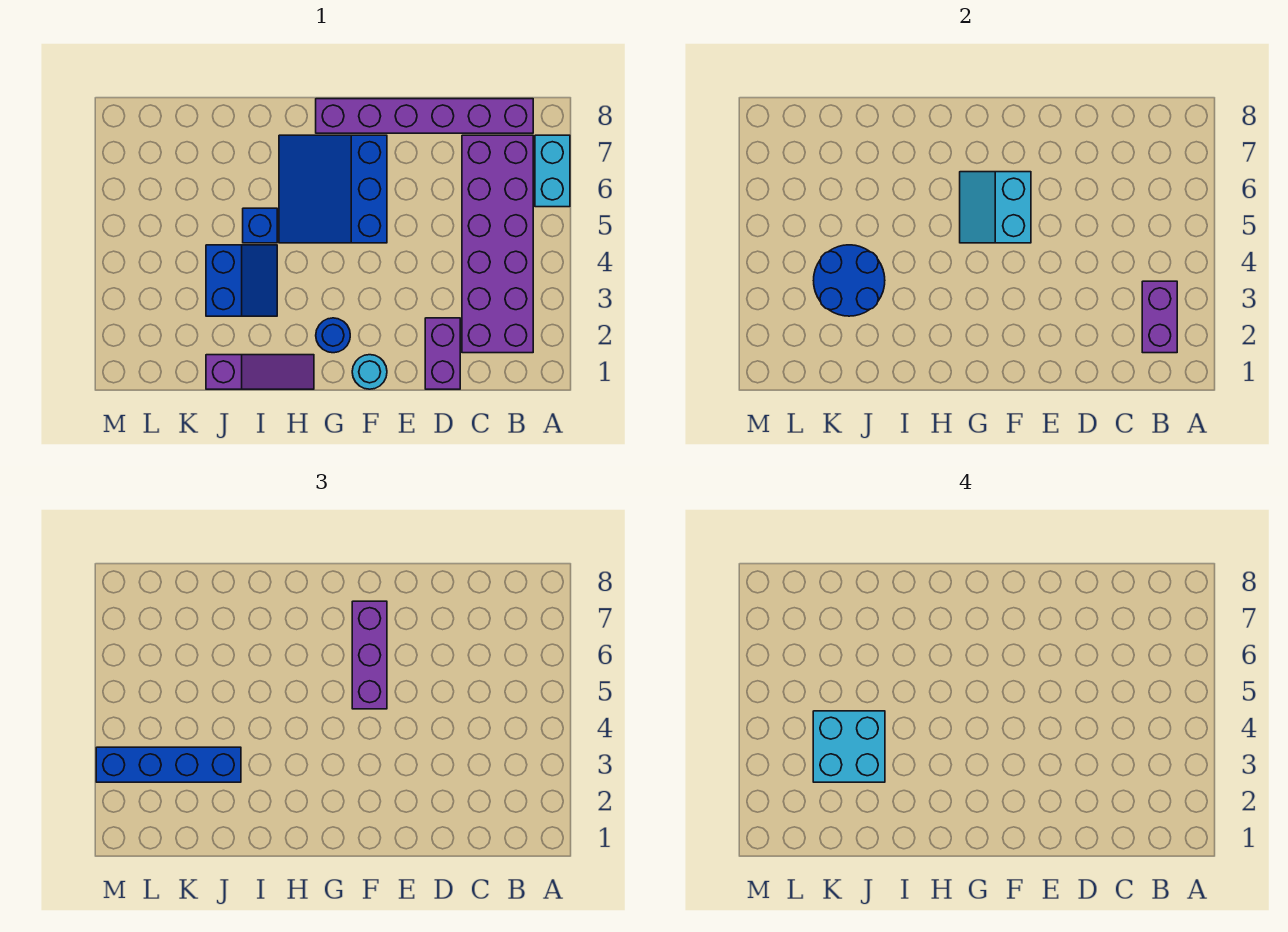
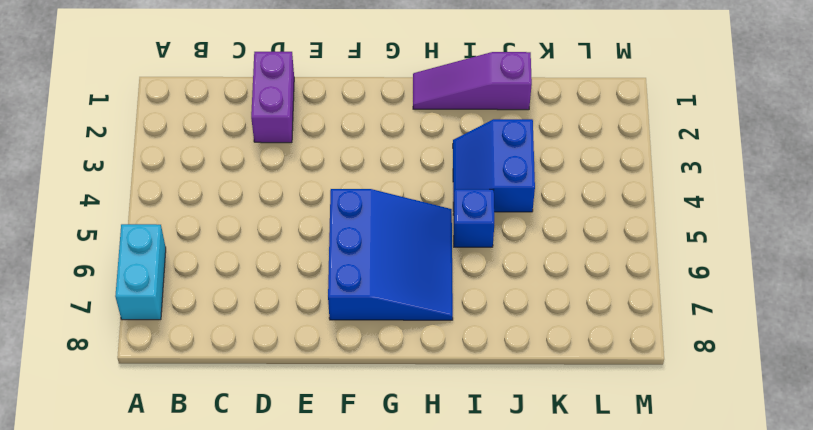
none -> purple brick B2:C7 level 1
none -> purple brick B8:G8 level 1
none -> cyan round brick F1 level 1

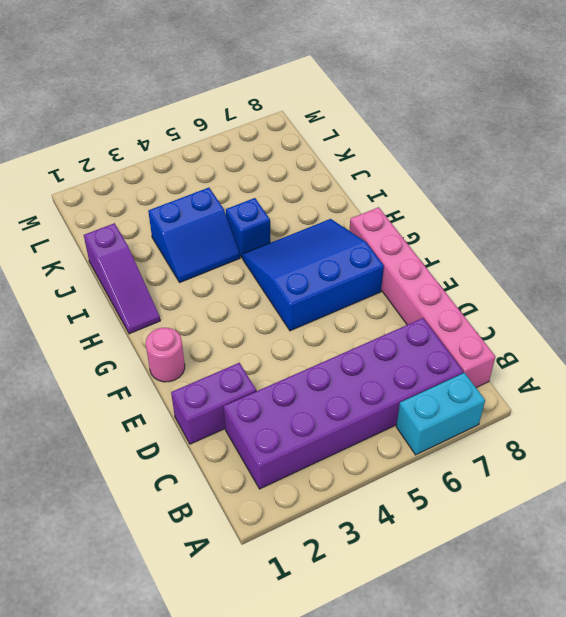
pink brick B8:G8 level 1 -> purple brick B8:G8 level 1
pink round brick F1 level 1 -> cyan round brick F1 level 1
none -> blue round brick G2 level 1
none -> purple brick B2:B3 level 2
none -> cyan slope F5:G6 level 2 top F

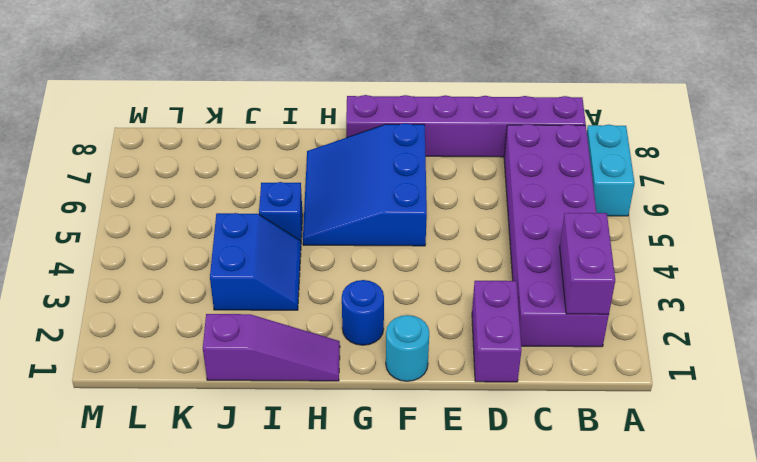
none -> cyan slope F5:G6 level 2 top F
none -> blue round brick J3:K4 level 2
none -> purple brick F5:F7 level 3

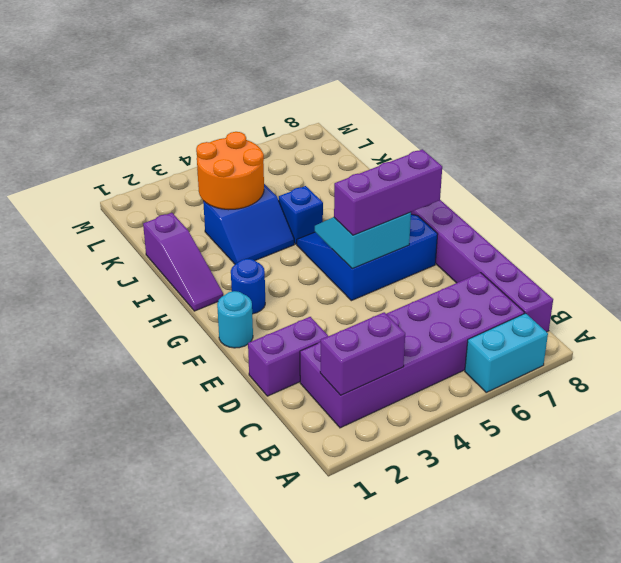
orange round brick J3:K4 level 2 -> blue round brick J3:K4 level 2
none -> blue brick J3:M3 level 3
none -> cyan brick J3:K4 level 4

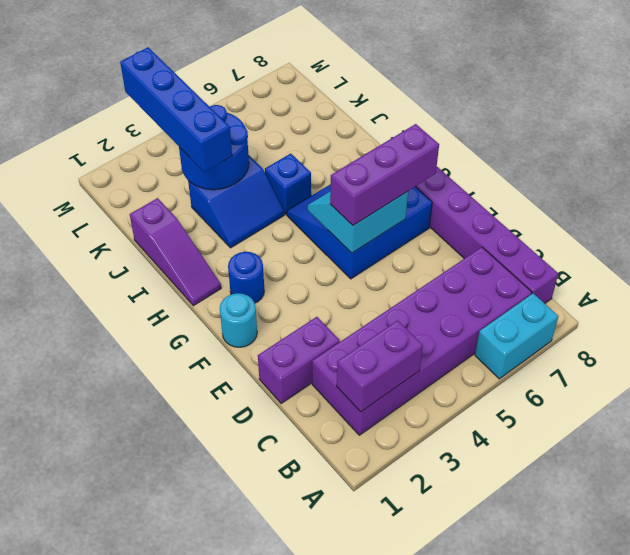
none -> cyan brick J3:K4 level 4

